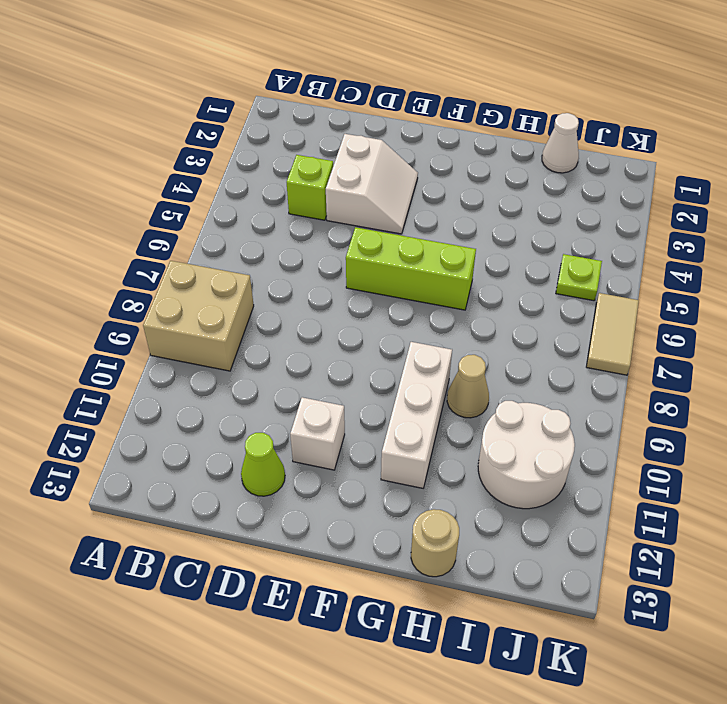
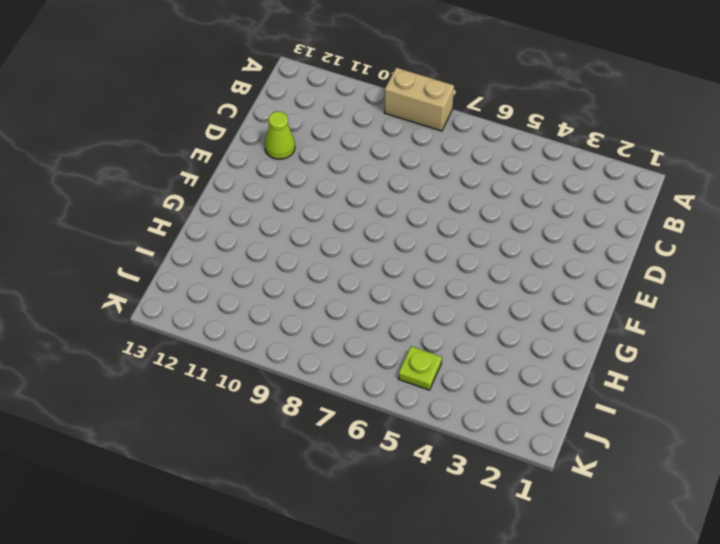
tan brick A8:A9 level 1 -> tan brick A8:B9 level 1
none -> lime brick C4 level 1
none -> white slope D3:E4 level 1 top D
none -> lime brick E6:G6 level 1

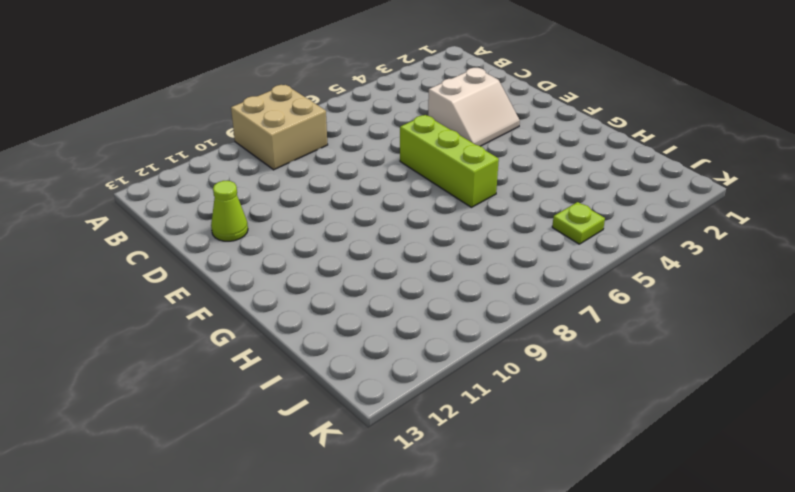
none -> lime brick C4 level 1
none -> white brick E11 level 1
none -> white brick G9:G11 level 1

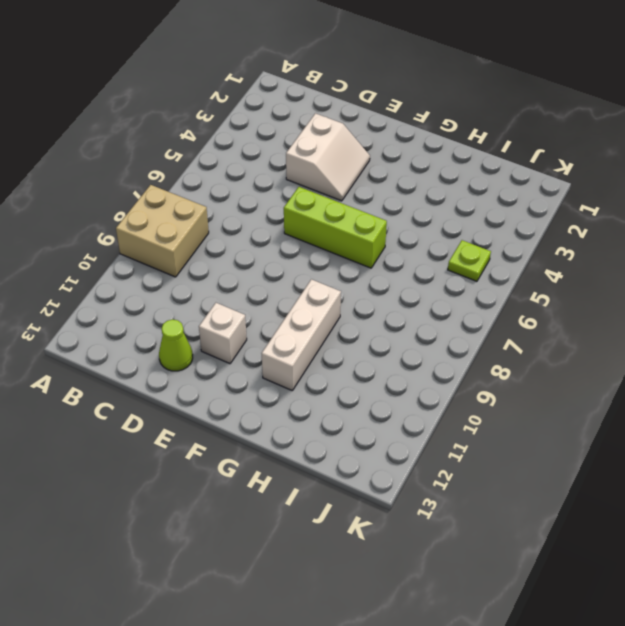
none -> lime brick C4 level 1
none -> tan cone H9 level 1
none -> tan round brick H13 level 1

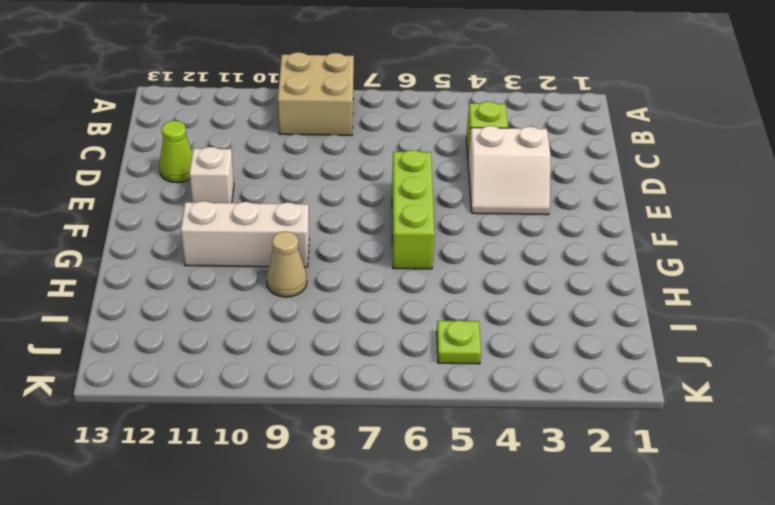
none -> tan round brick H13 level 1
none -> white cone I1 level 1
none -> white round brick I10:J11 level 1

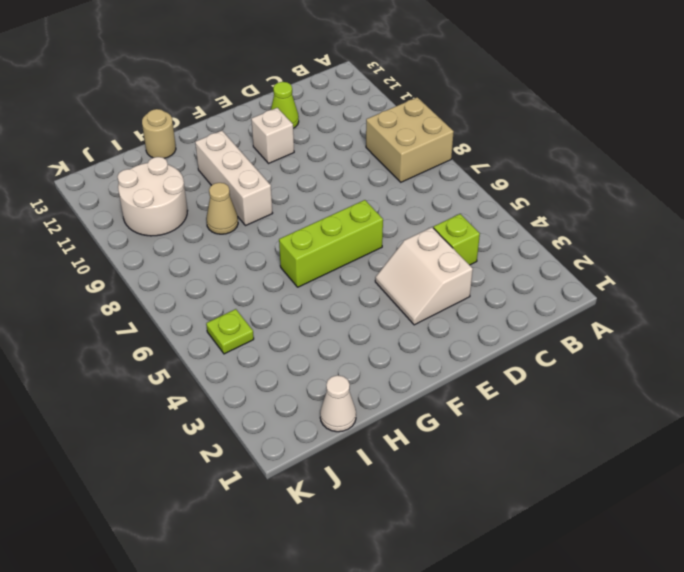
none -> tan tile K6:K7 level 1

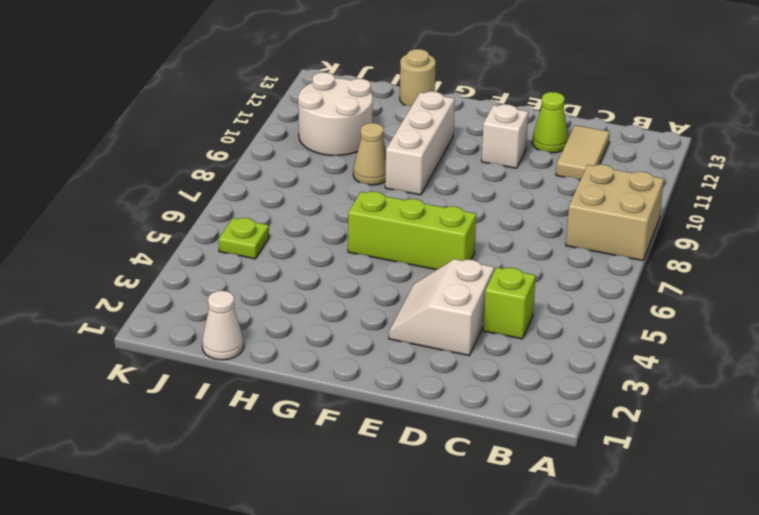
tan tile C11:C12 level 1 -> tan tile K6:K7 level 1

